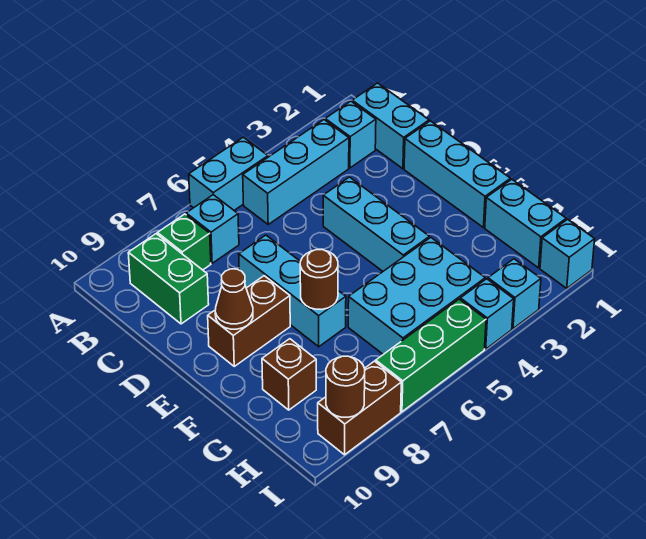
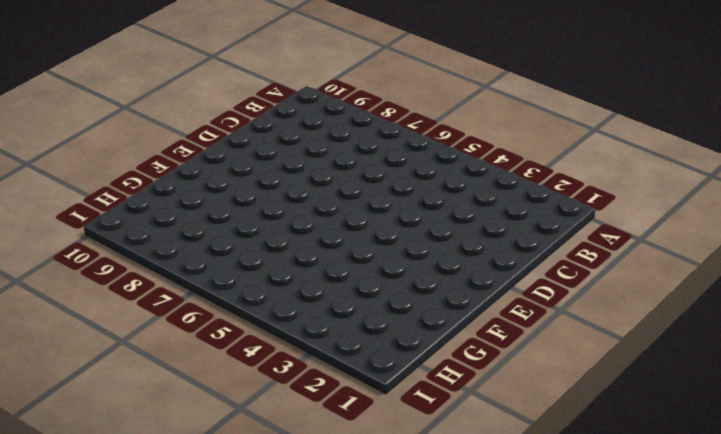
none -> cyan brick A5:A6 level 1
none -> cyan brick B1:C1 level 1
none -> cyan brick B2 level 1

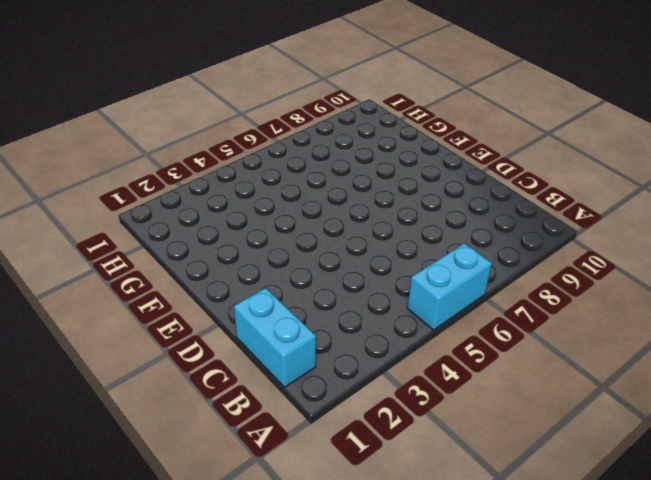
none -> cyan brick B2 level 1
none -> cyan brick B3:B5 level 1
none -> cyan brick B7 level 1

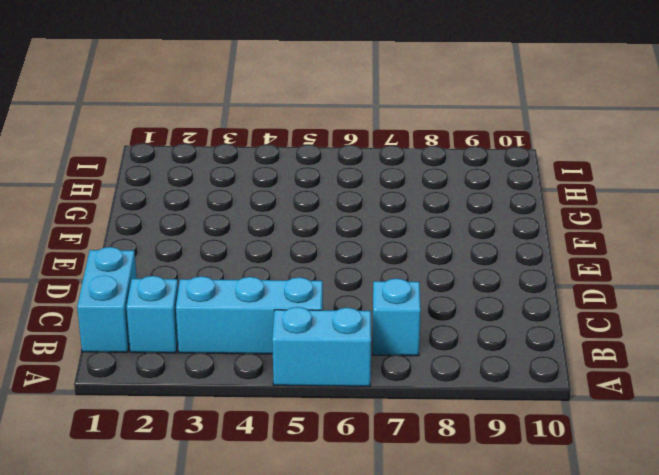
none -> green brick B8 level 1
none -> green brick B9:C9 level 1
none -> cyan brick D1:F1 level 1

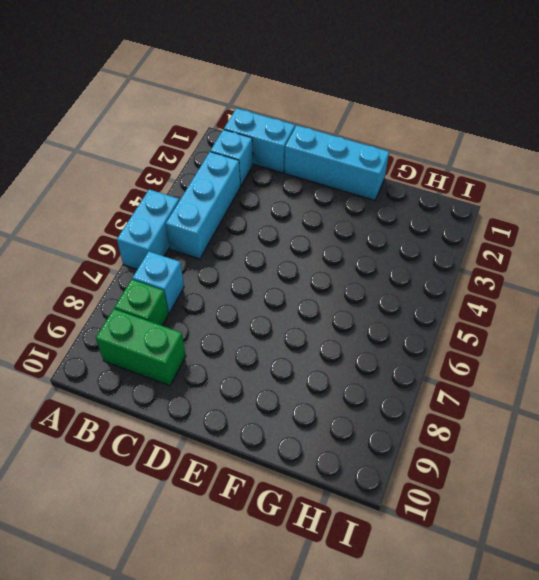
none -> cyan brick D4:F4 level 1
none -> cyan brick D7:F7 level 1
none -> brown brick E8:E9 level 1

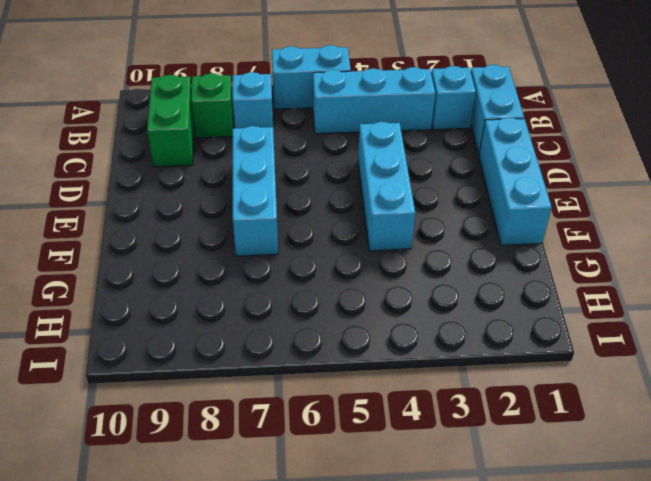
none -> brown brick E8:E9 level 1
none -> cyan brick G1:H1 level 1
none -> cyan brick G4:H6 level 1

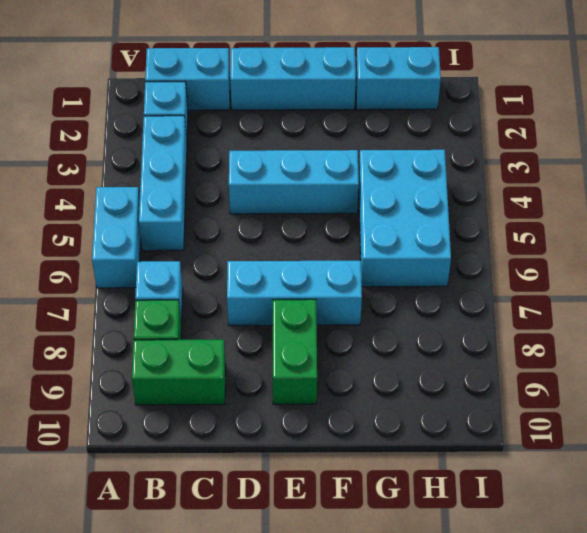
green brick E8:E9 level 1 -> brown brick E8:E9 level 1
none -> brown brick G9 level 1
none -> cyan brick I1 level 1
none -> cyan brick I3 level 1

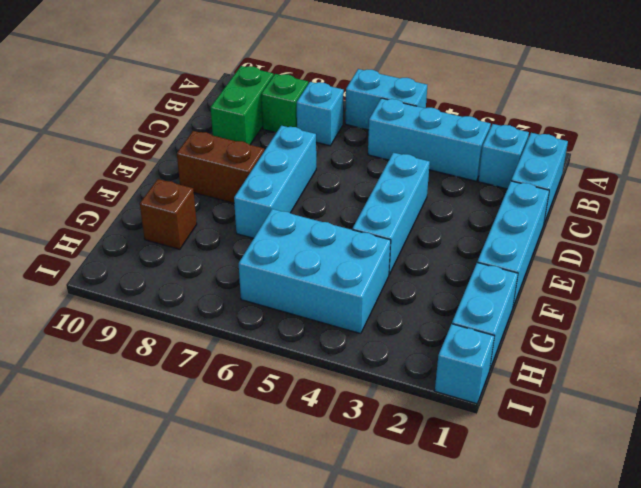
none -> cyan brick I3 level 1
none -> cyan brick I4 level 1
none -> green brick I5:I7 level 1

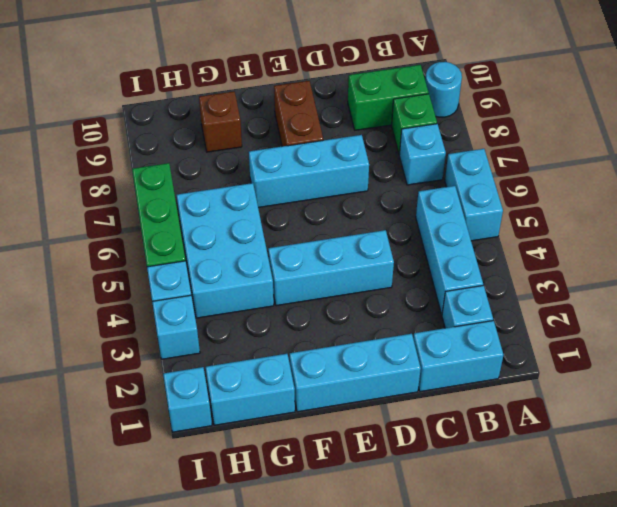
cyan round brick A9 level 1 -> none
none -> brown brick I8:I9 level 1
none -> brown cone E9 level 2
none -> brown round brick F7 level 2

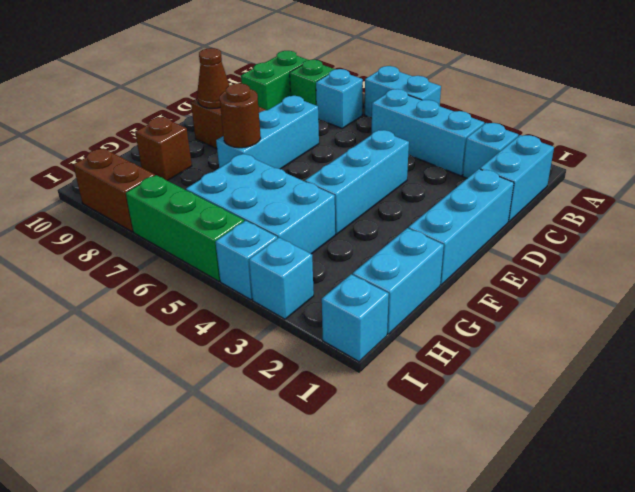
none -> brown round brick I9 level 2

